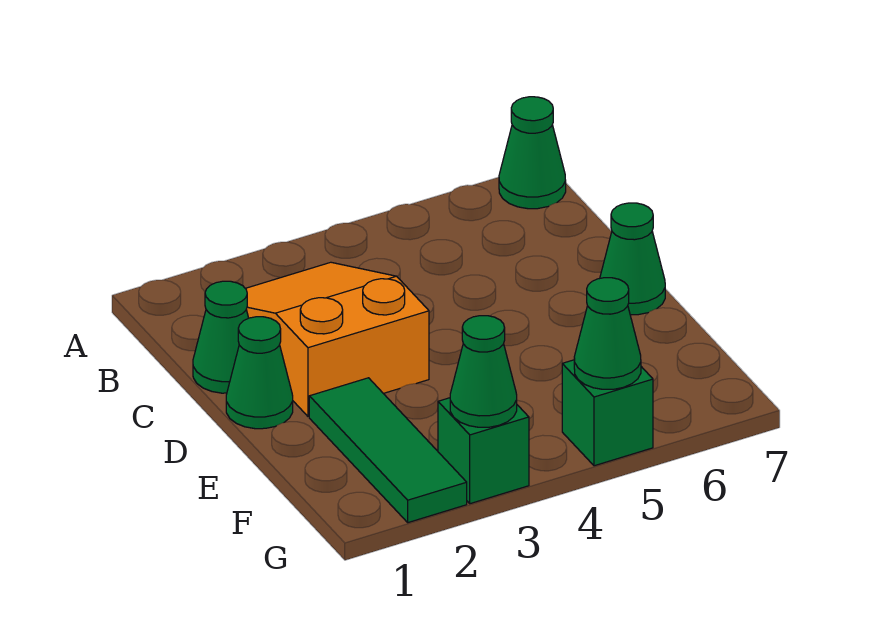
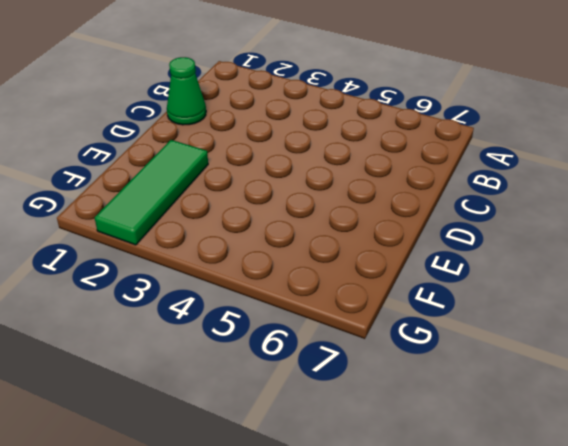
none -> green cone A7 level 1
none -> orange slope B2:D3 level 1 top D

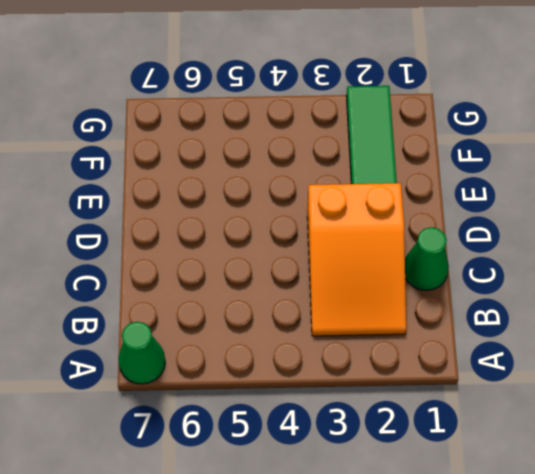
none -> green cone D1 level 1
none -> green cone D7 level 1

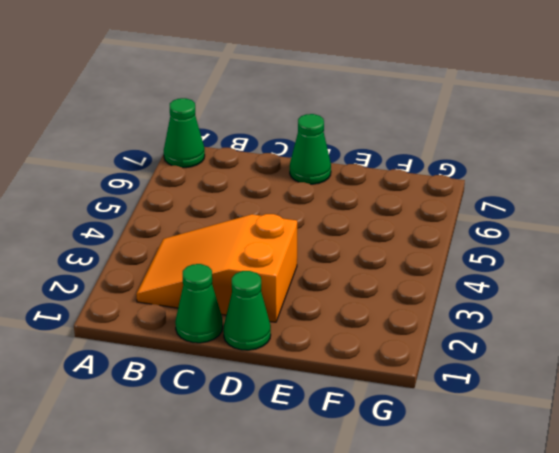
none -> green tile E2:G2 level 1
none -> green brick G3 level 1

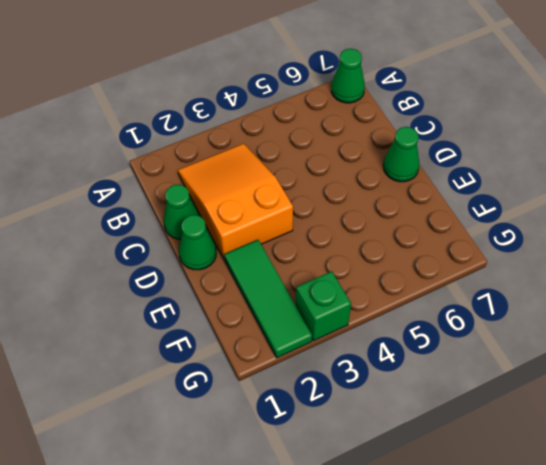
none -> green brick G5 level 1
none -> green cone G3 level 2

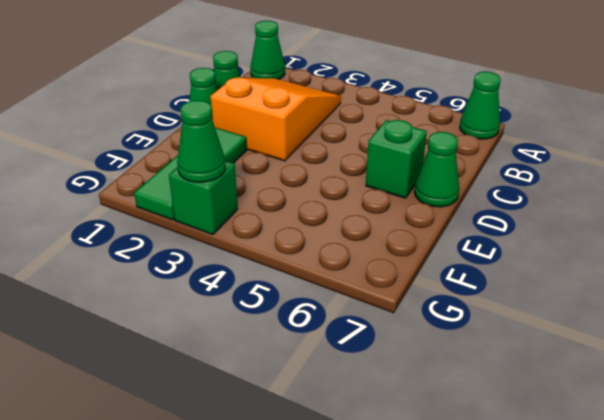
green cone A1 level 1 -> green cone G5 level 2
green brick D6 level 1 -> green brick G5 level 1

